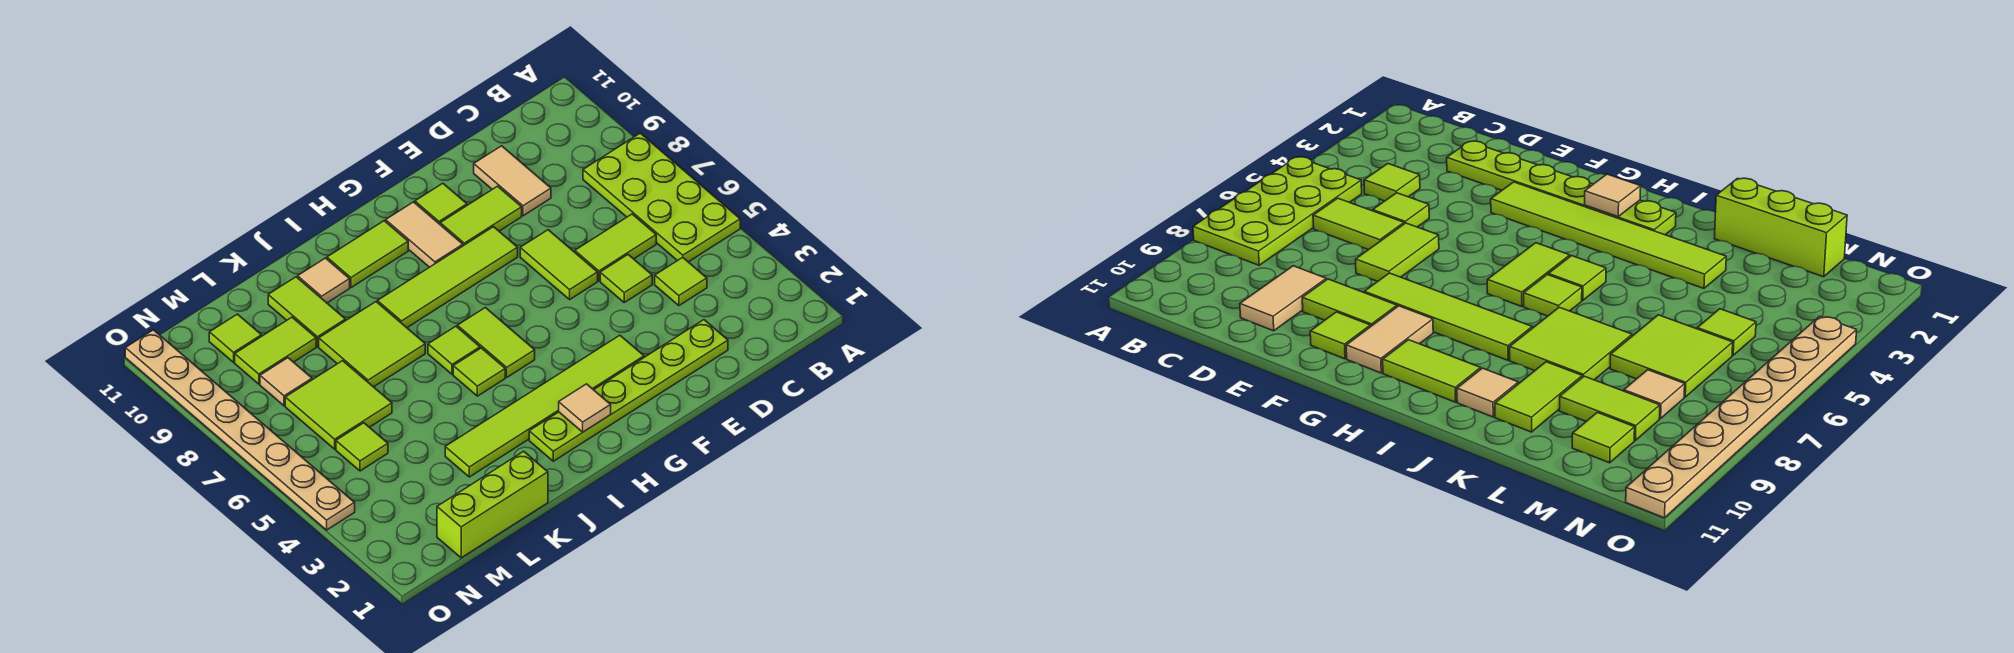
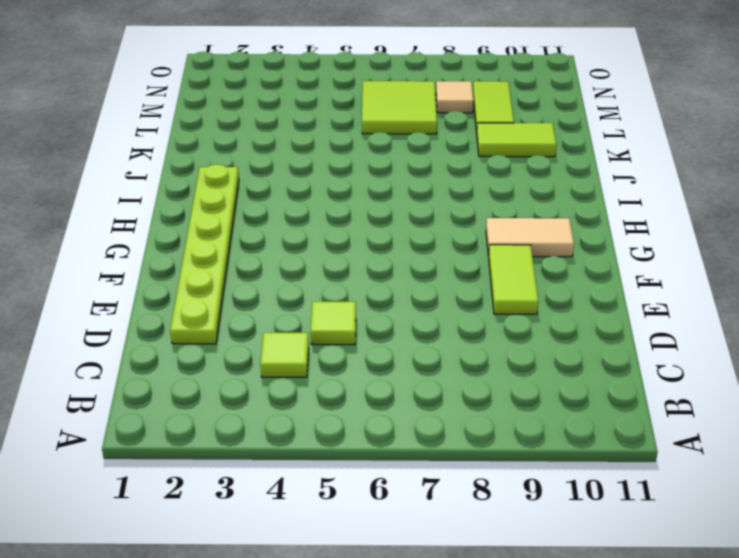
none -> lime plate A5:B8 level 1
none -> lime tile C6:D6 level 1
none -> tan tile D9:D10 level 1

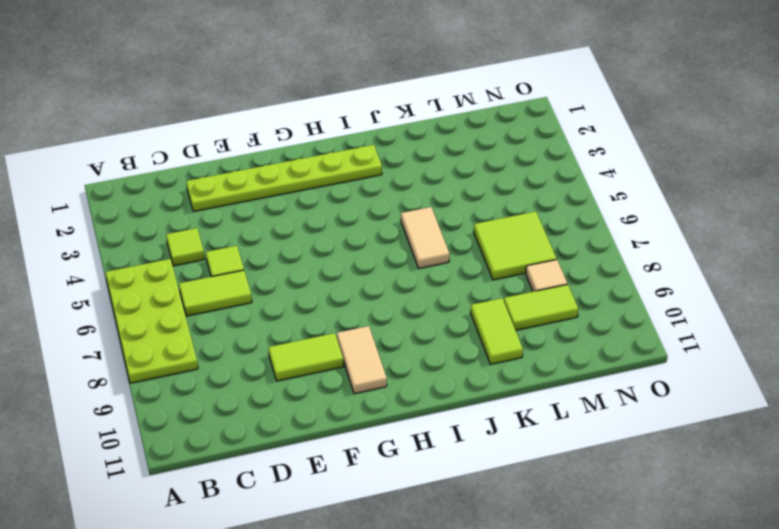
tan tile J5:J6 level 1 -> tan tile D9:D10 level 1
none -> lime tile E6:E7 level 1
none -> lime tile F3:K3 level 1
none -> lime tile F8:I8 level 1

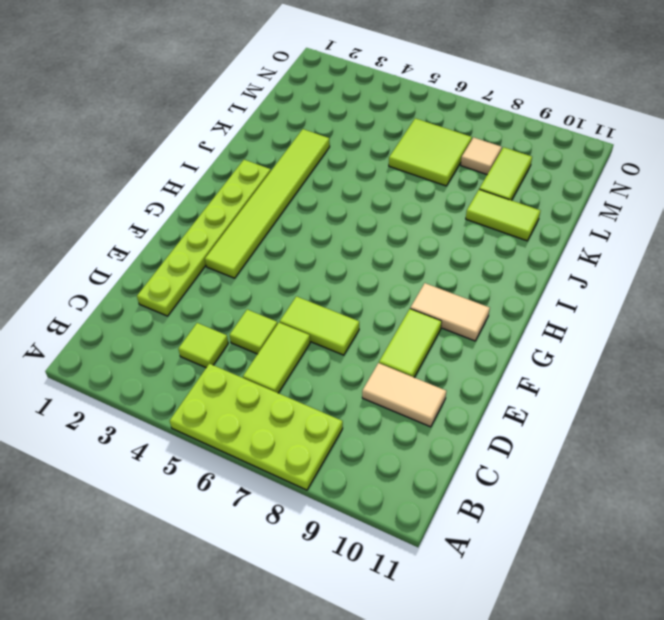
none -> lime tile F8:I8 level 1
none -> lime tile F10 level 1
none -> lime tile H5:H6 level 1

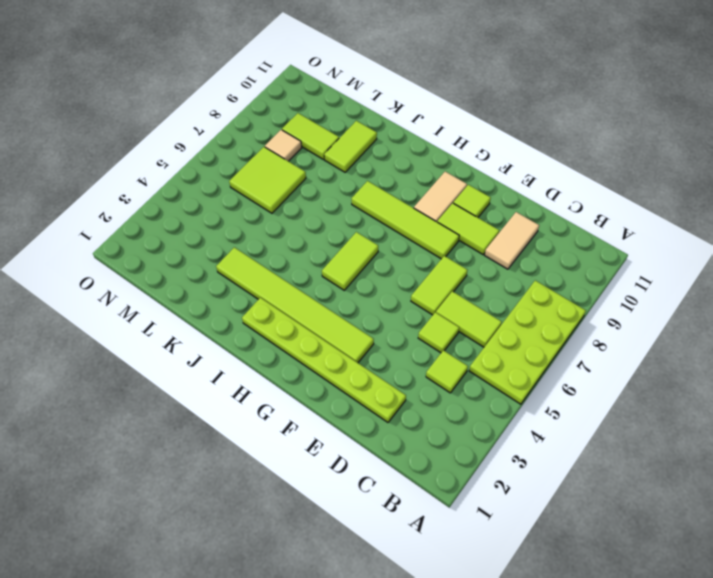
none -> lime tile H10:I10 level 1
none -> lime tile I5 level 1
none -> lime tile I6 level 1

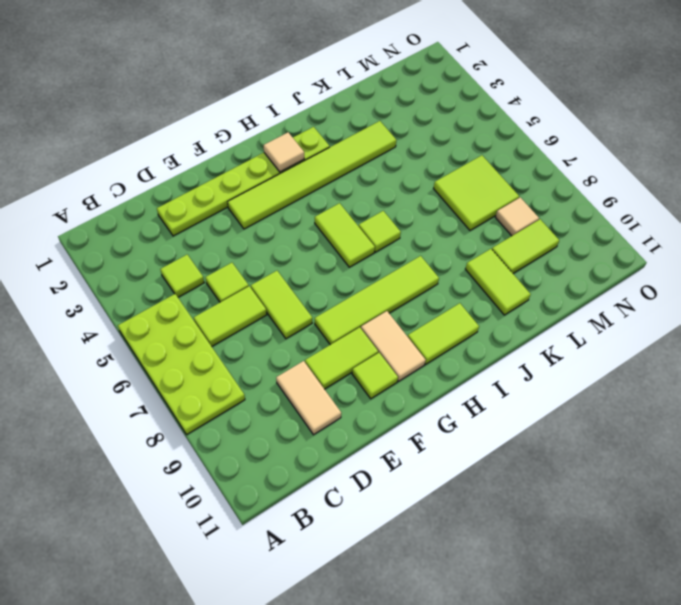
none -> lime tile I5 level 1
none -> lime tile J7:K8 level 1
none -> tan tile J10 level 1

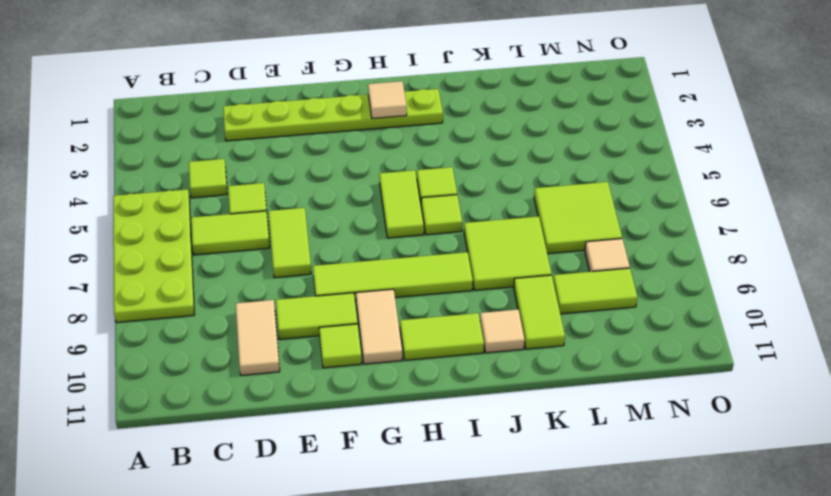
none -> lime tile F3:K3 level 1
none -> lime brick K1:M1 level 1
none -> lime tile M5 level 1

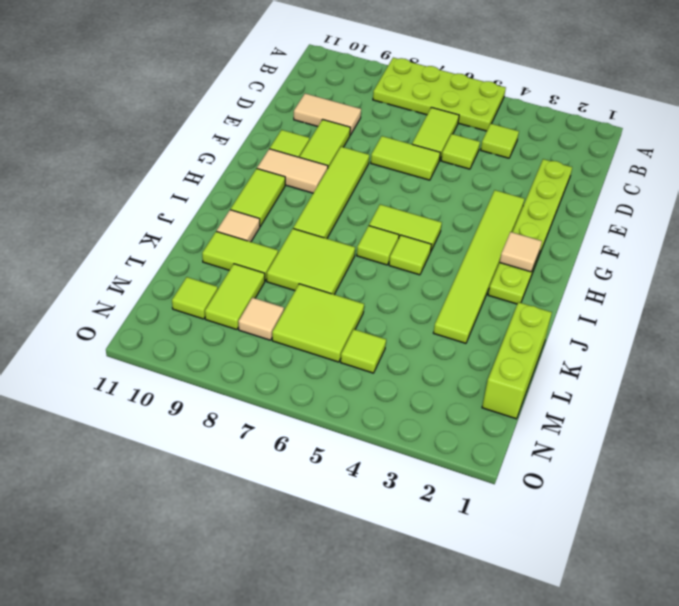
none -> tan plate O4:O11 level 1

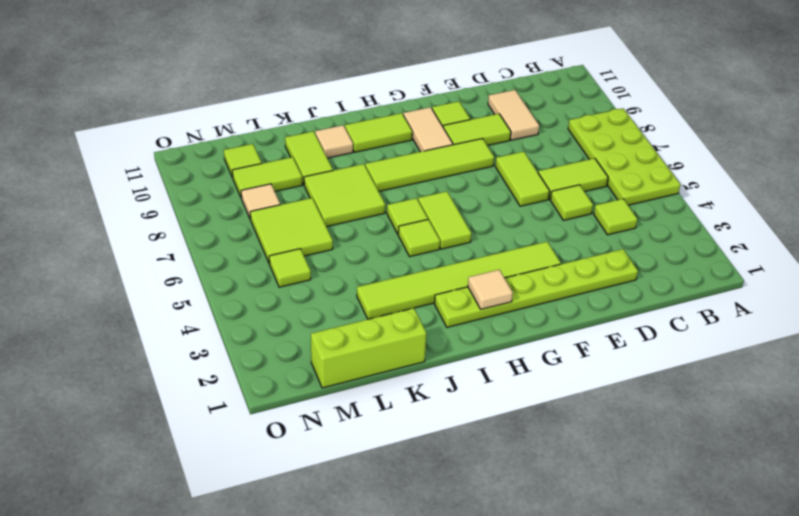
none -> tan plate O4:O11 level 1

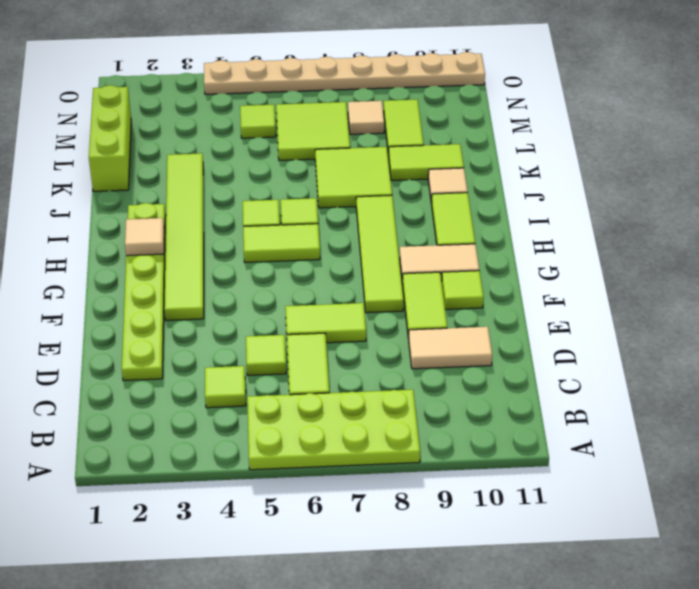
none -> lime tile M10 level 1

